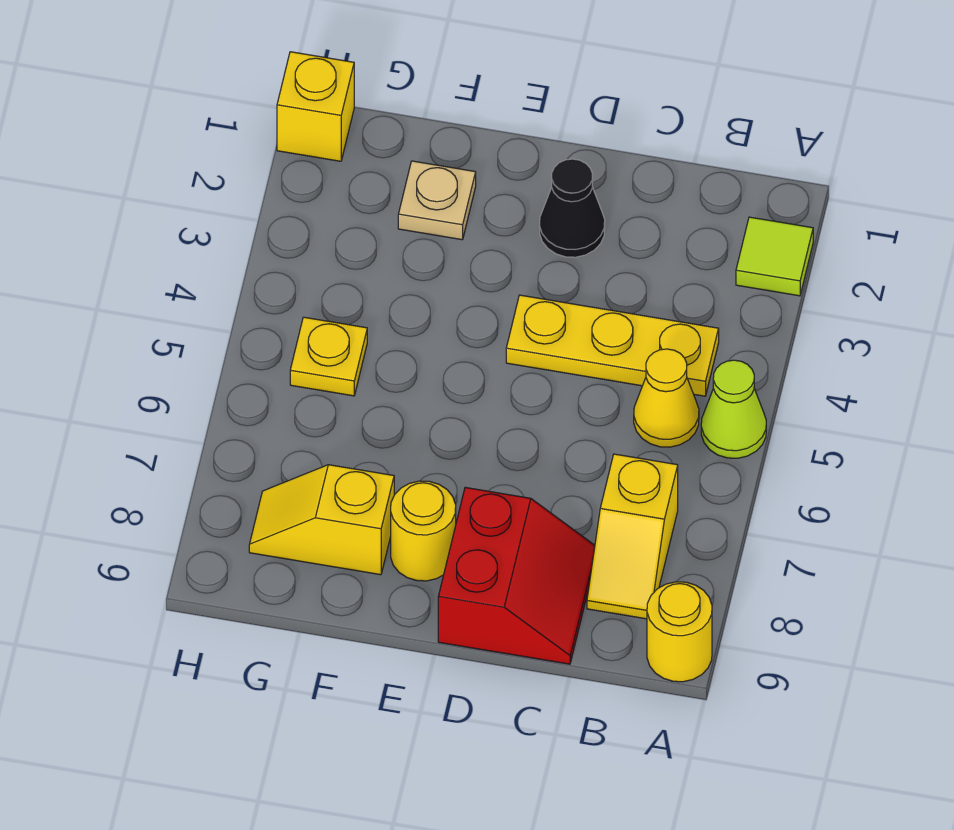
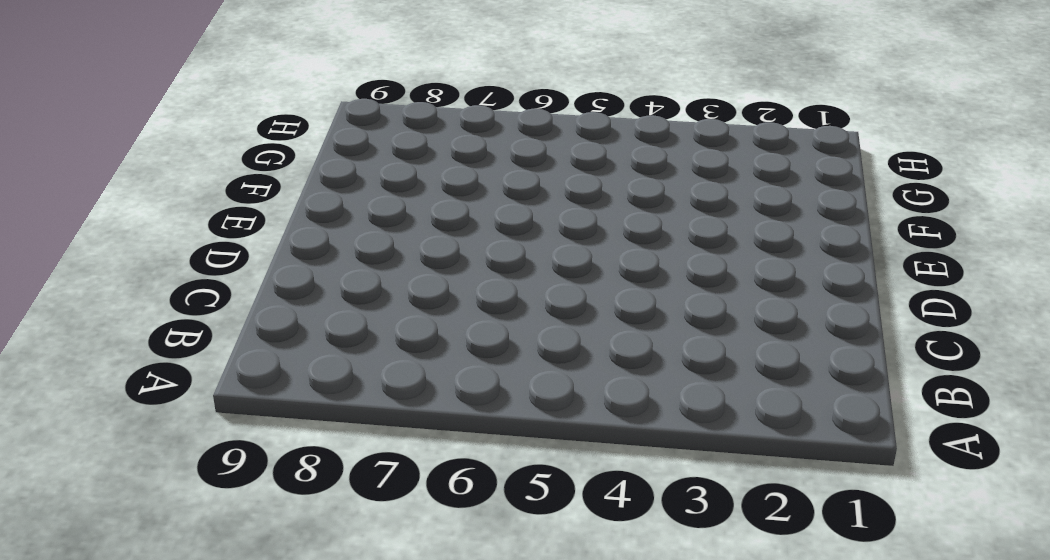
none -> lime tile A2 level 1
none -> lime cone A5 level 1
none -> yellow round brick A9 level 1

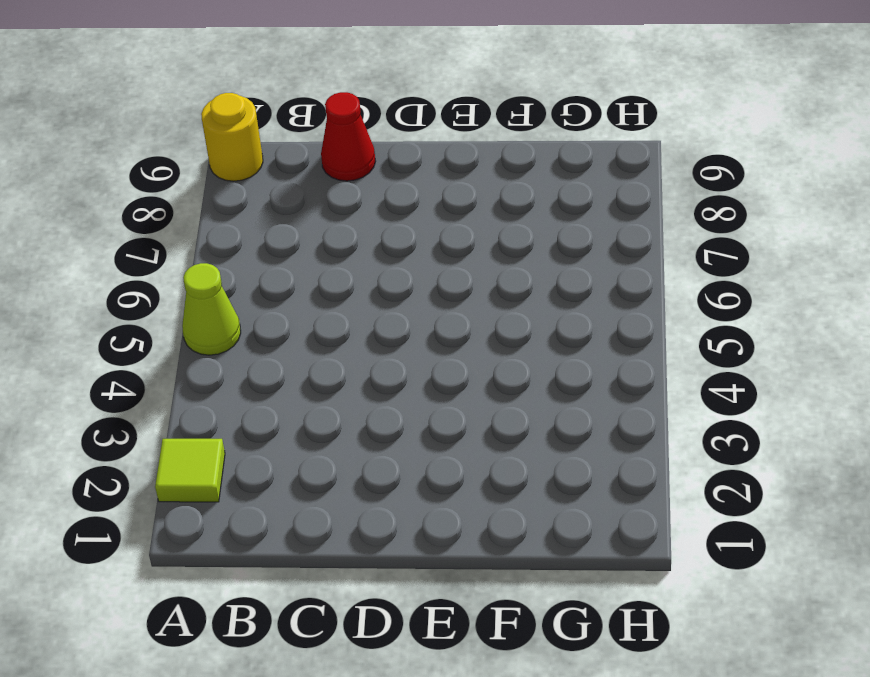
red cone C9 level 1 -> red slope C8:D9 level 1 top D
none -> yellow plate B4:D4 level 1
none -> yellow cone B5 level 1
none -> yellow slope B7:B8 level 1 top 7

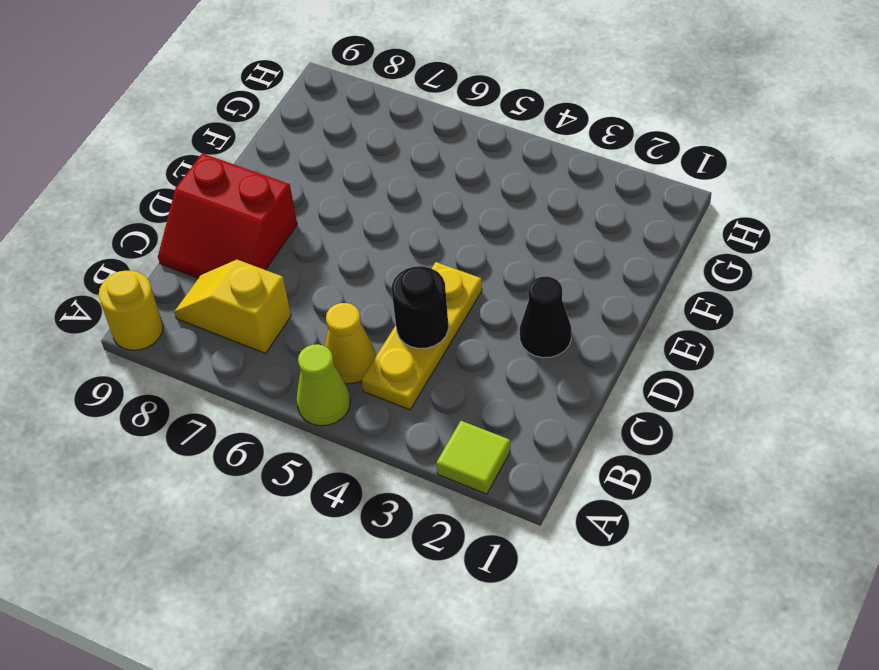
black round brick C4 level 2 -> none
none -> yellow round brick E8 level 1
none -> tan plate F2 level 1
none -> yellow slope F8:G8 level 1 top F

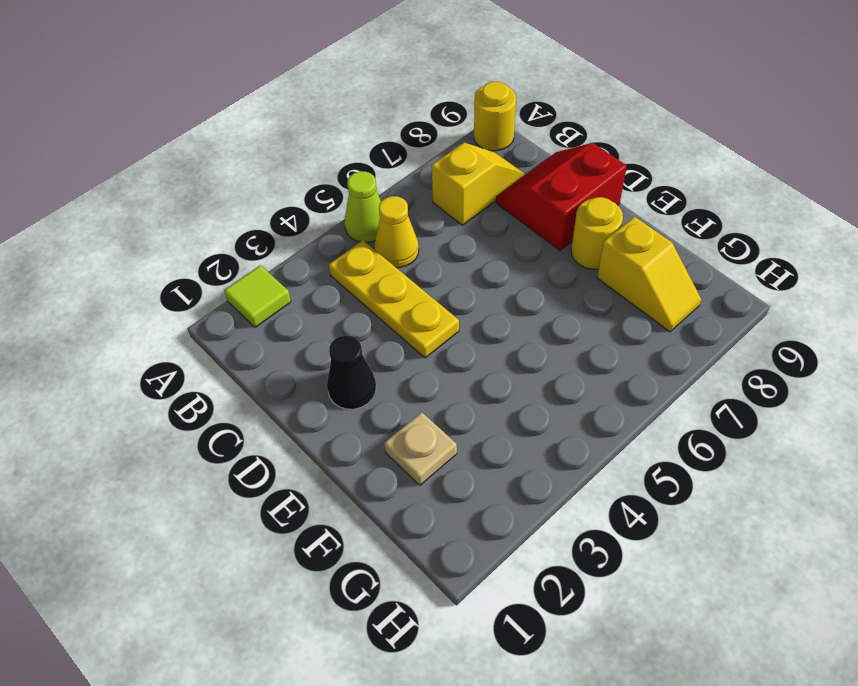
none -> yellow plate G5 level 1
none -> yellow brick H1 level 1

